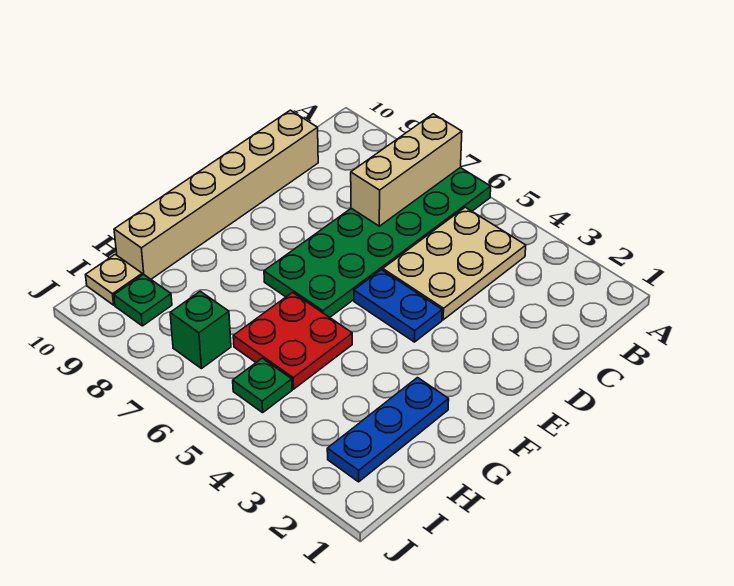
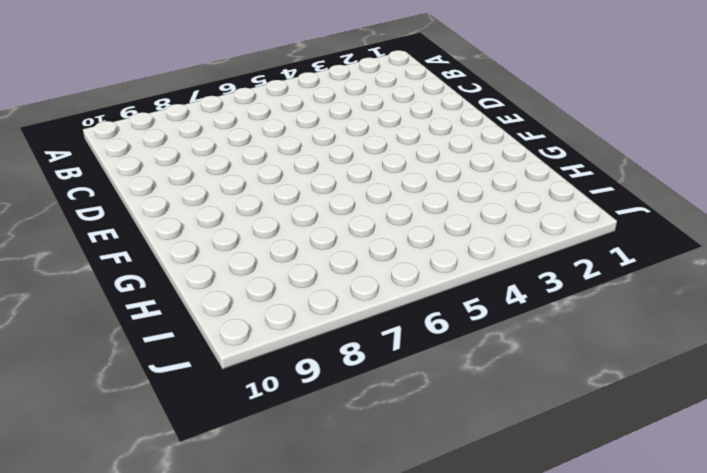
none -> green plate A6:F7 level 1
none -> tan plate B4:D5 level 1

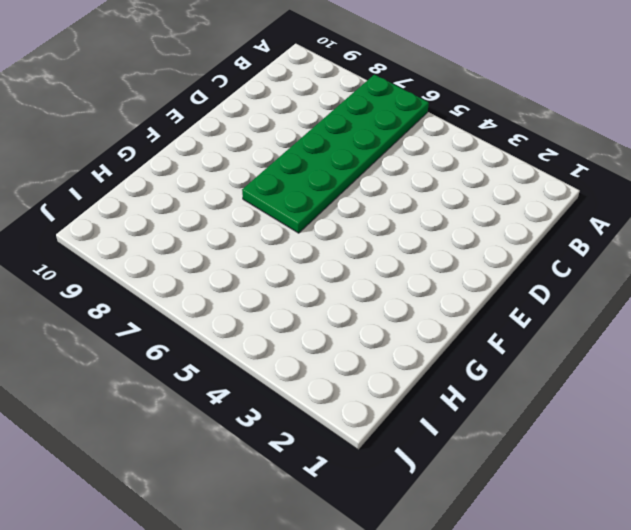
none -> tan plate B4:D5 level 1
none -> tan brick C10:H10 level 1

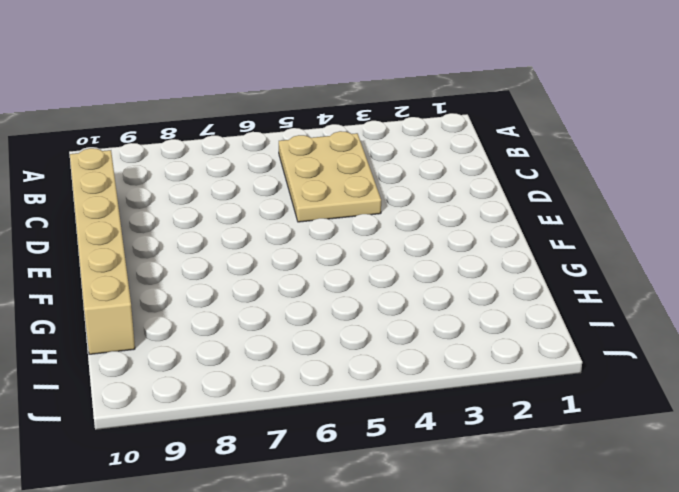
none -> green plate A6:F7 level 1
none -> blue plate E4:E5 level 1

